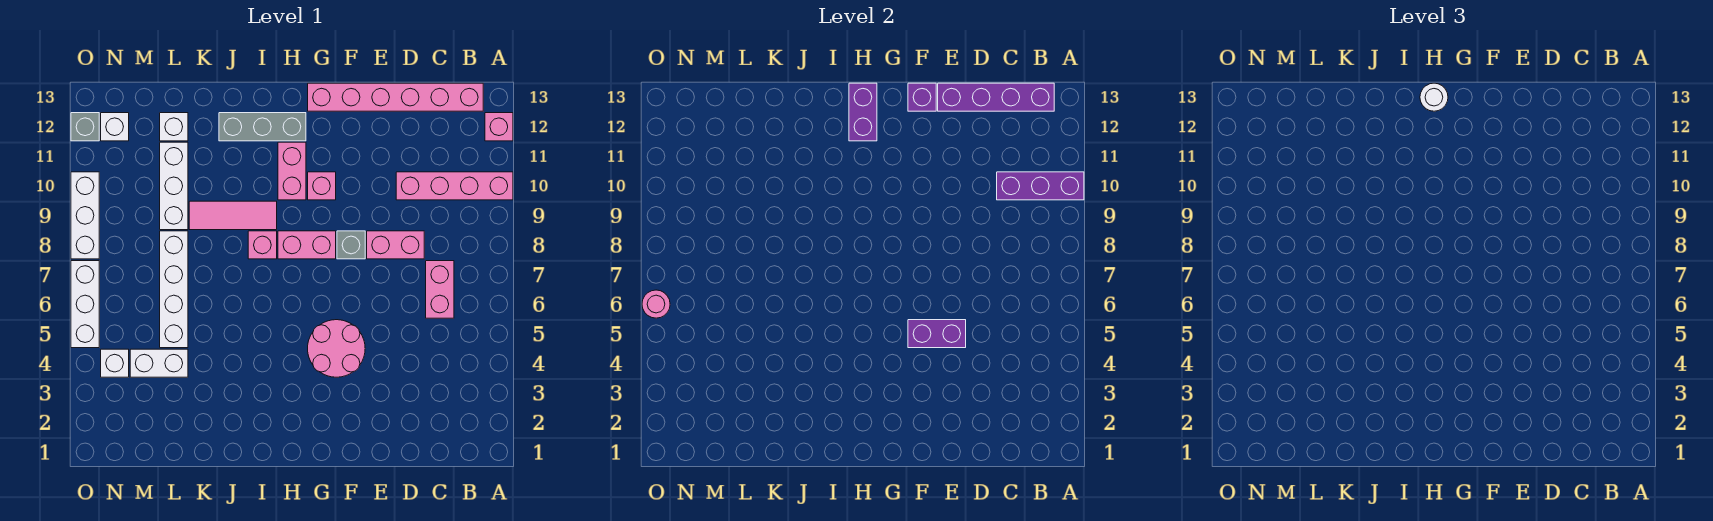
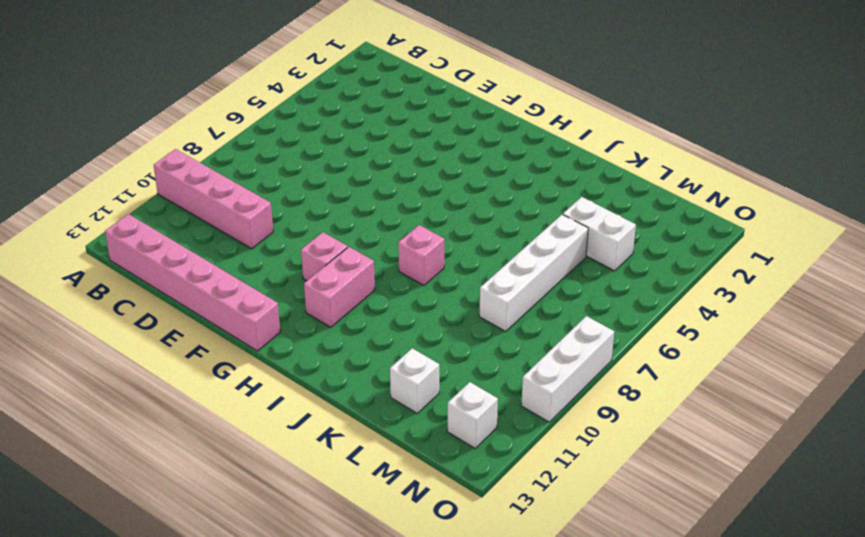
none -> pink brick A12 level 1
none -> pink brick C6:C7 level 1
none -> pink brick D8:E8 level 1

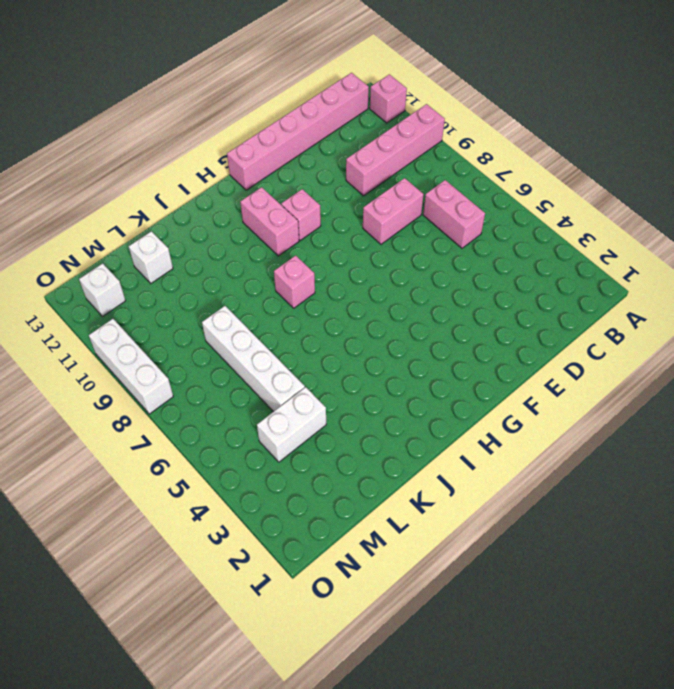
none -> pink round brick F4:G5 level 1
none -> grey brick F8 level 1
none -> pink brick G8:H8 level 1

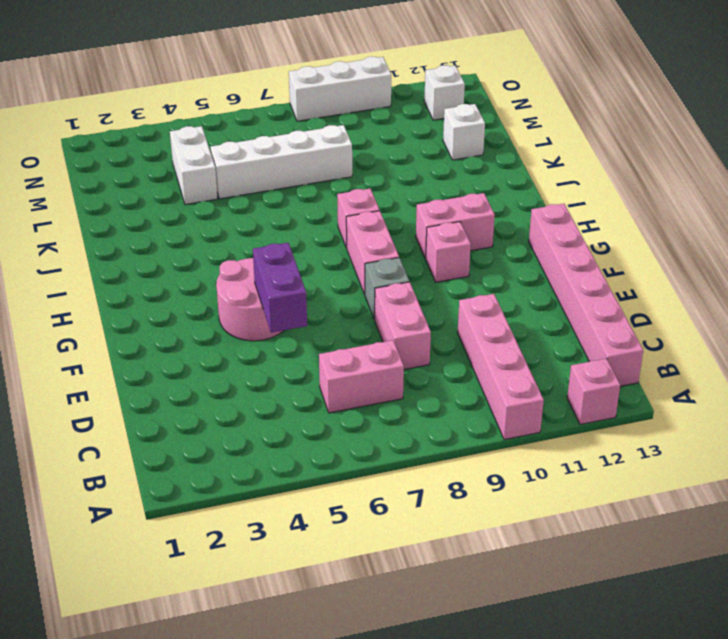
none -> grey brick H12:J12 level 1
none -> pink tile I9:K9 level 1
none -> white brick L9:L11 level 1

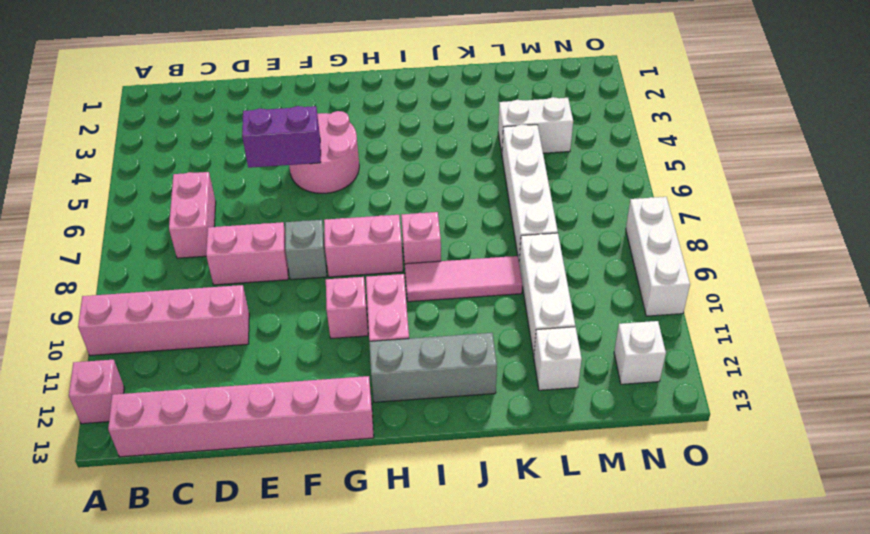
none -> white brick N4 level 1
none -> white brick O5:O7 level 1
none -> grey brick O12 level 1

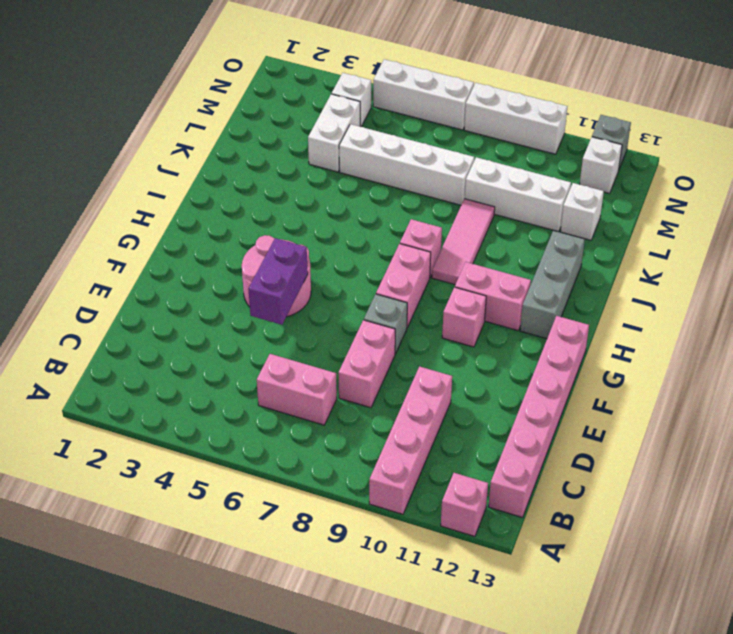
none -> purple brick A10:C10 level 2
none -> purple brick B13:E13 level 2
none -> purple brick F13 level 2

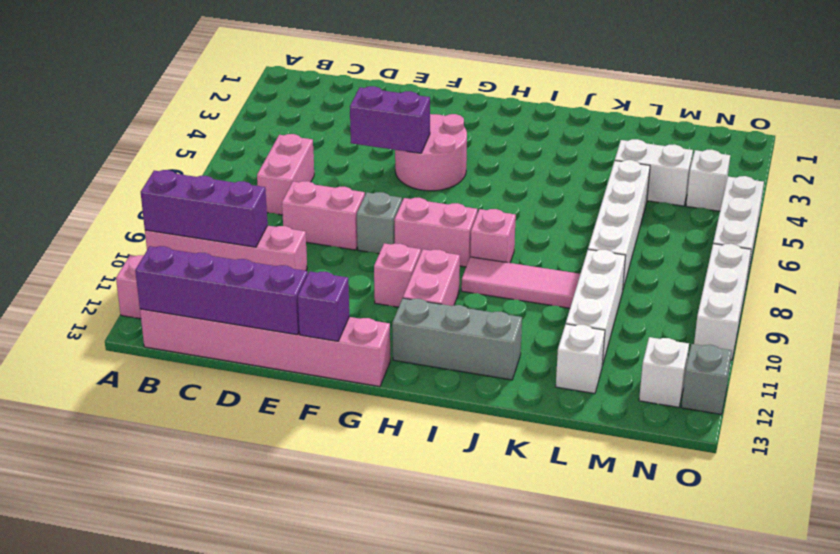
none -> purple brick H12:H13 level 2
none -> pink round brick O6 level 2
none -> white round brick H13 level 3

